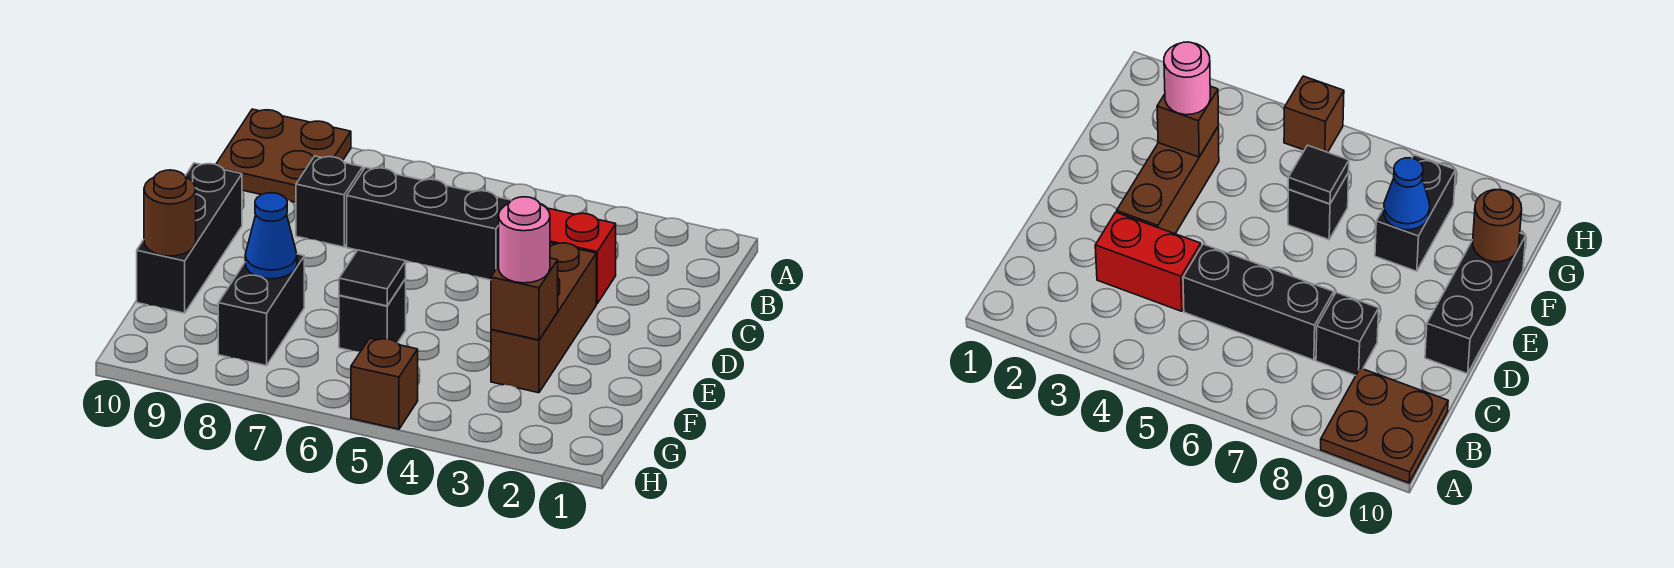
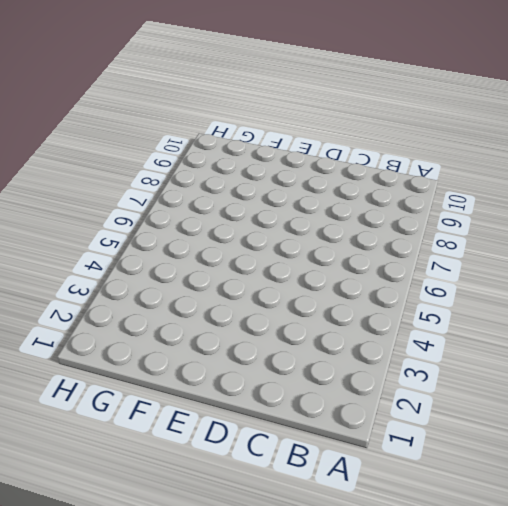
none -> brown plate A9:B10 level 1
none -> red brick C3:C4 level 1
none -> black brick C5:C7 level 1

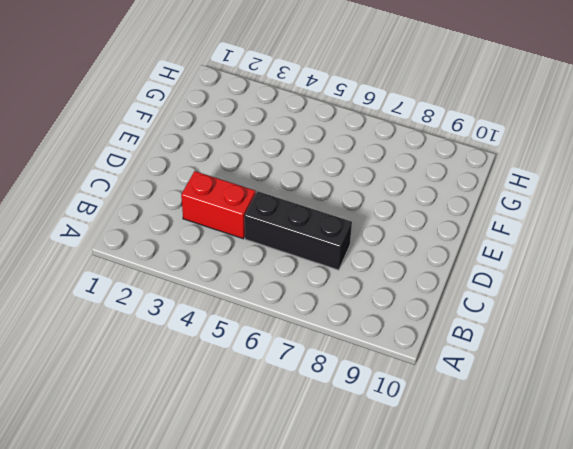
none -> brown plate A9:B10 level 1
none -> black brick C8 level 1
none -> brown brick D3:F3 level 1

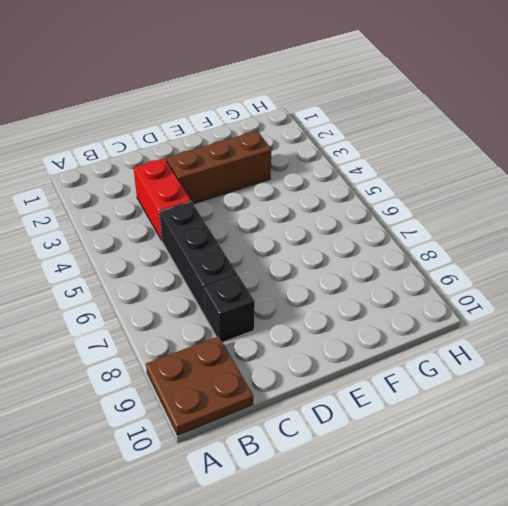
none -> black brick D10:F10 level 1
none -> black brick F6 level 1
none -> black brick F8:G8 level 1

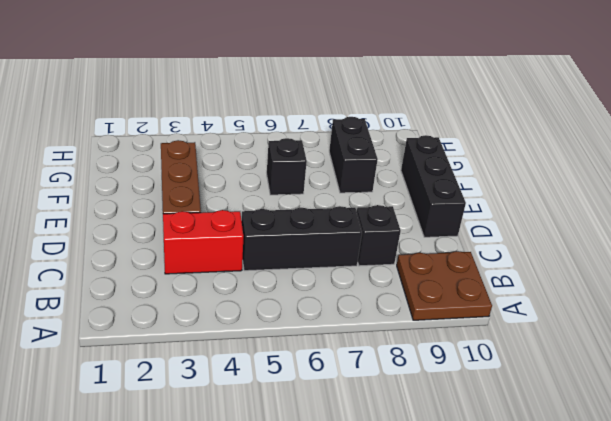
none -> brown brick H5 level 1
none -> brown brick F3 level 2
none -> black tile F6 level 2

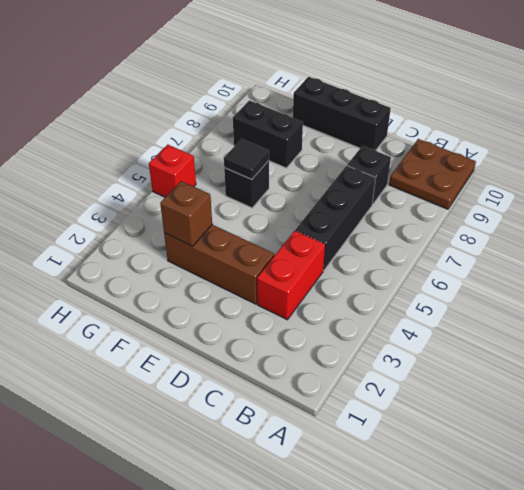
red brick H5 level 1 -> brown brick H5 level 1
none -> blue cone F8 level 2
none -> brown round brick F10 level 2
none -> pink round brick F3 level 3

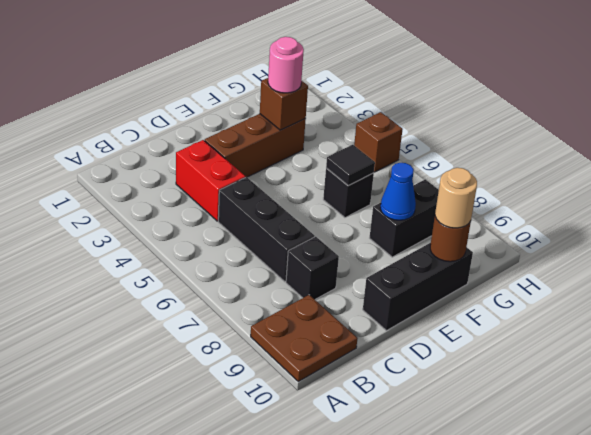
tan round brick F10 level 3 -> none

